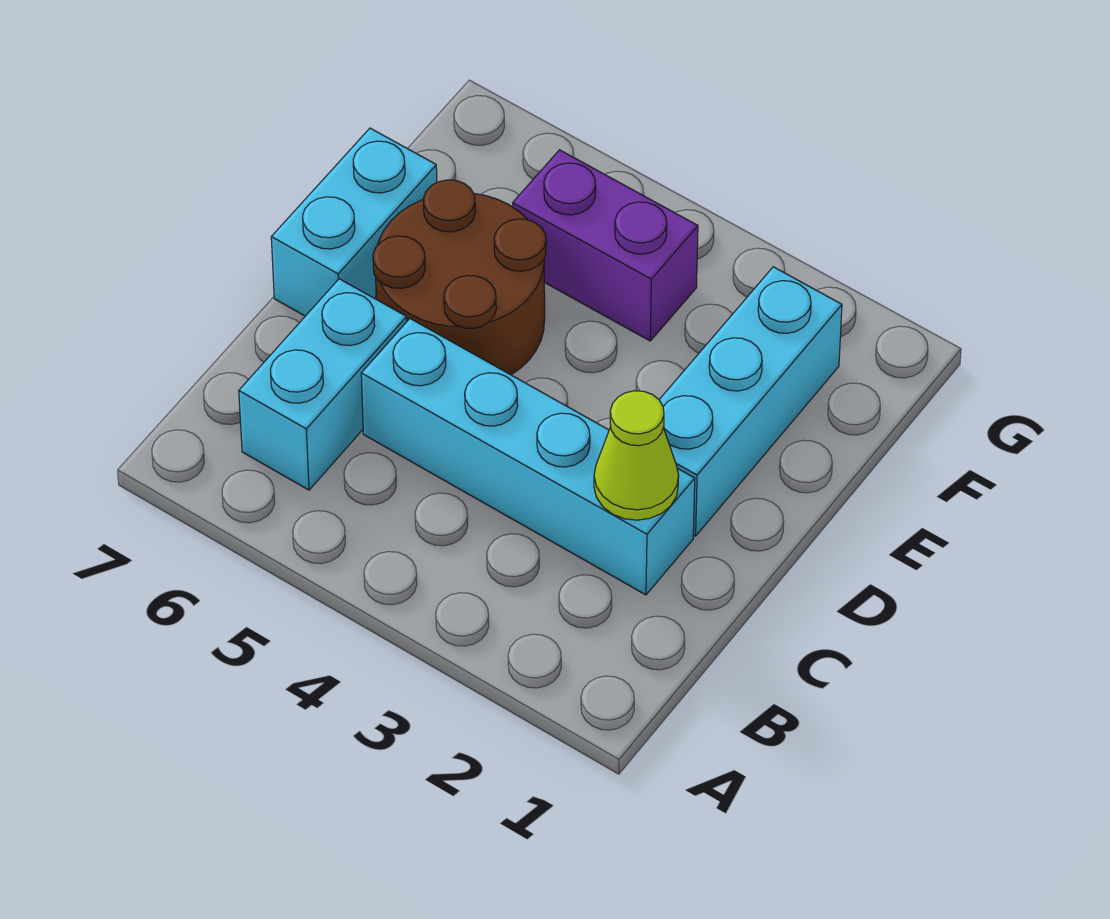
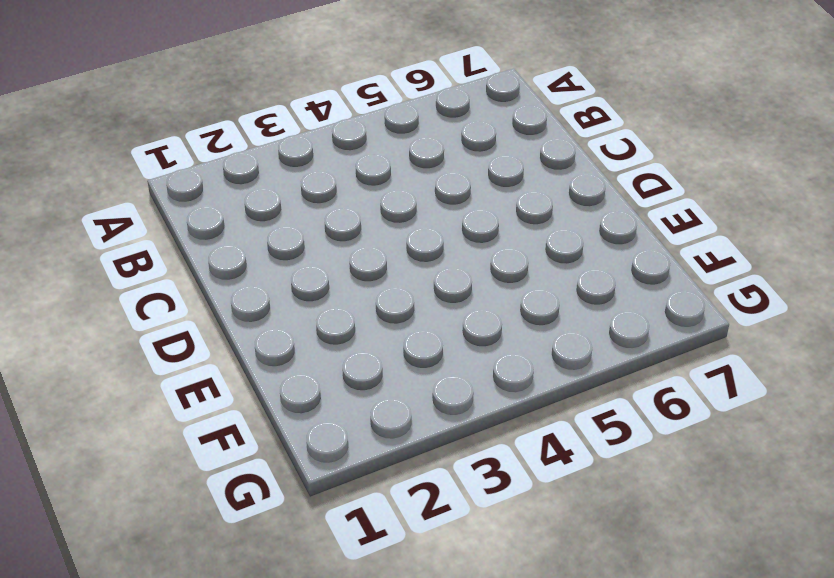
none -> cyan brick B6:C6 level 1
none -> cyan brick C2:C5 level 1

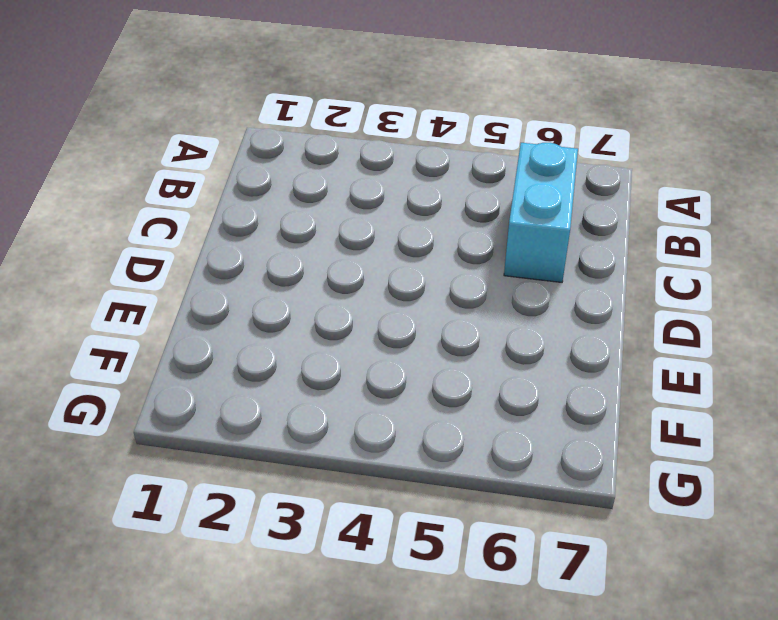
none -> cyan brick C2:C5 level 1
none -> cyan brick D2:F2 level 1

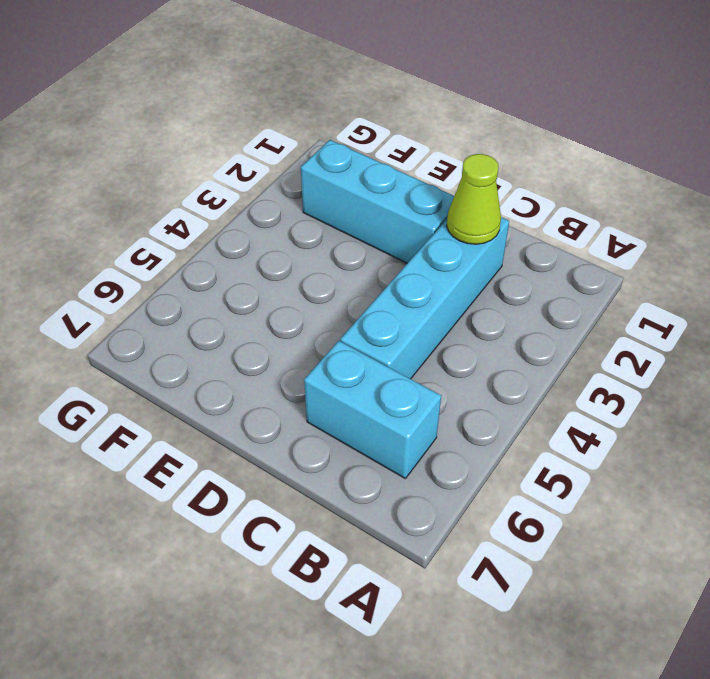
none -> brown round brick D5:E6 level 1
none -> cyan brick D7:E7 level 1

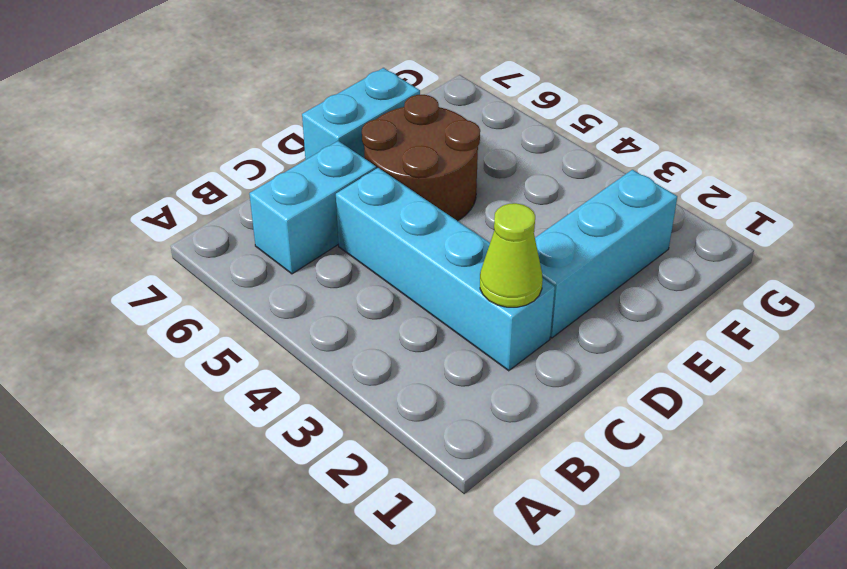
none -> purple brick F4:F5 level 1

